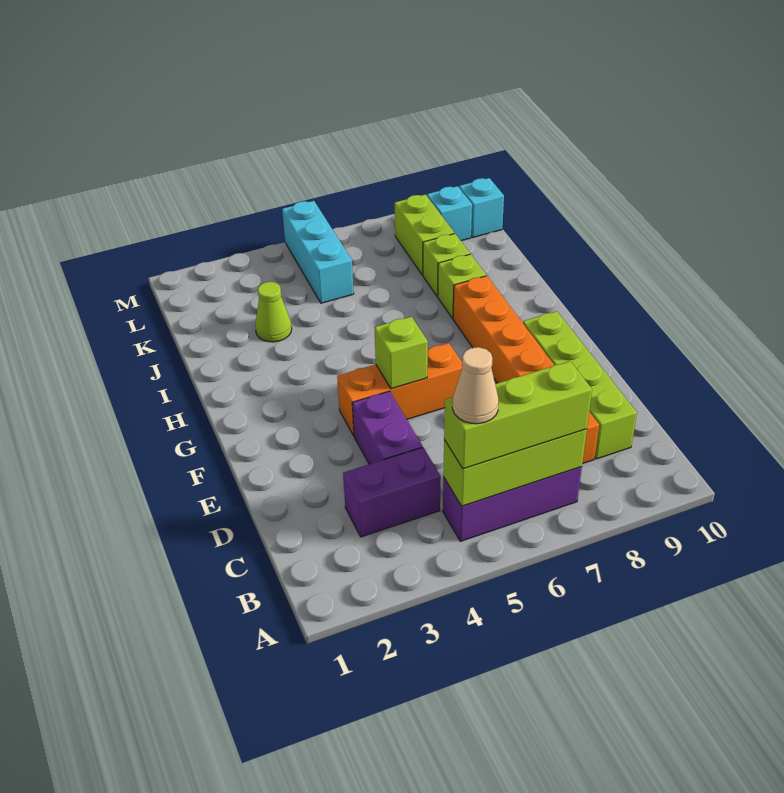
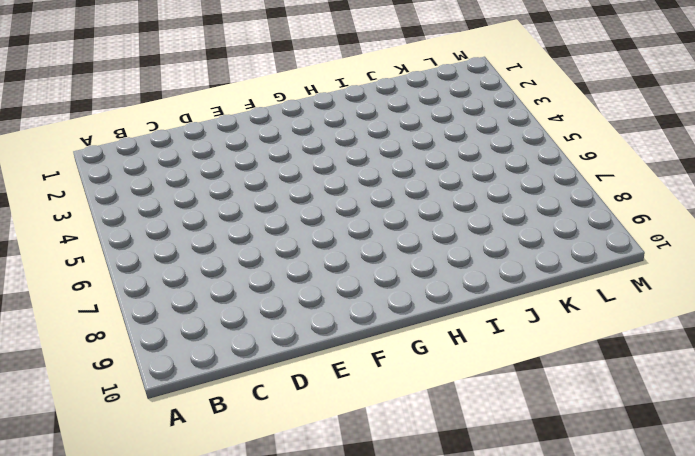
none -> purple brick B5:B7 level 1
none -> purple brick C3:C4 level 1
none -> orange brick C8:H8 level 1

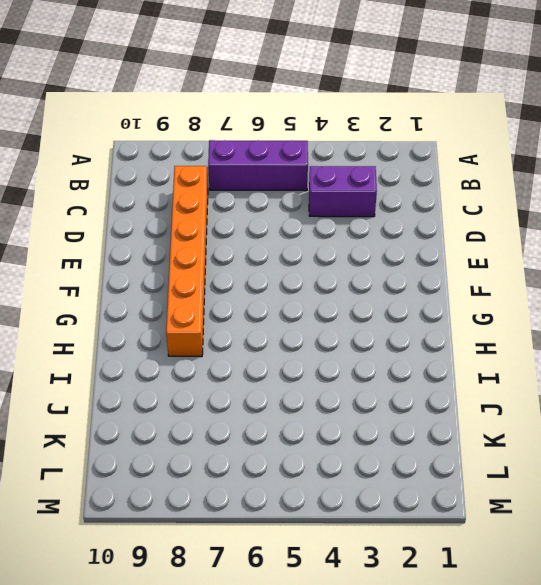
none -> lime brick C9:F9 level 1
none -> purple brick D4:E4 level 1
none -> orange brick F4:F6 level 1

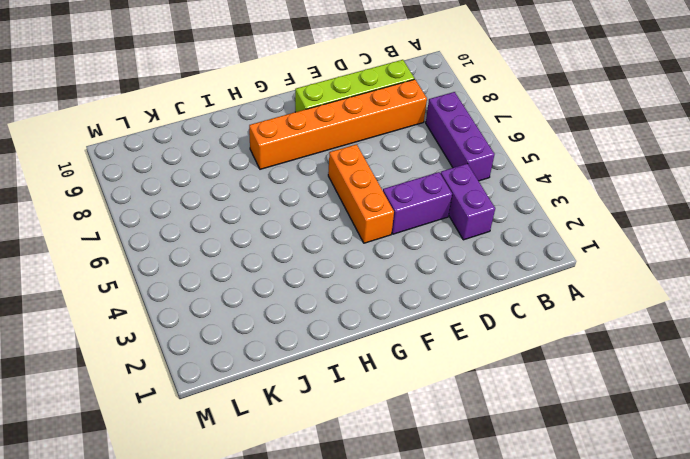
none -> lime brick I8 level 1
none -> lime cone J3 level 1
none -> lime brick J8 level 1

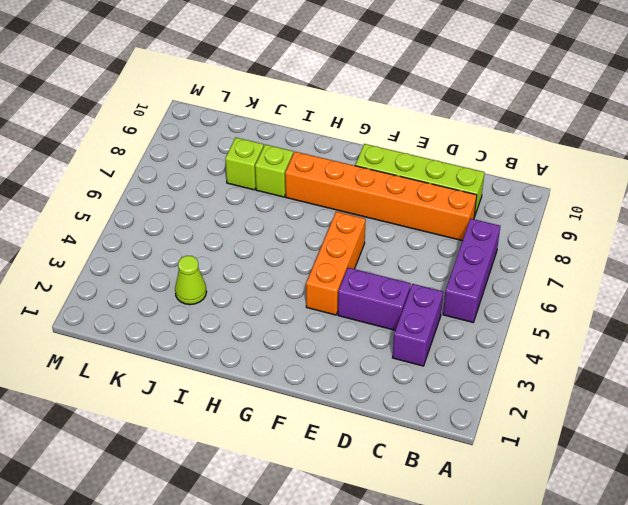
none -> cyan brick K5:M5 level 1
none -> lime brick K8:L8 level 1
none -> cyan brick L9 level 1

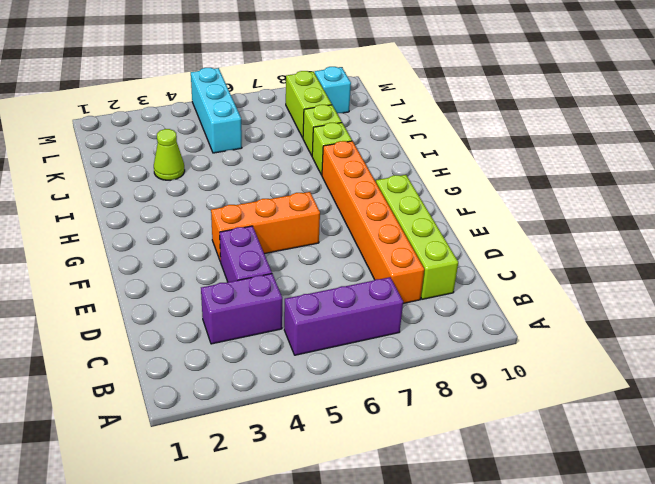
none -> cyan brick L10 level 1
none -> lime brick B5:B7 level 2
none -> lime brick F5 level 2

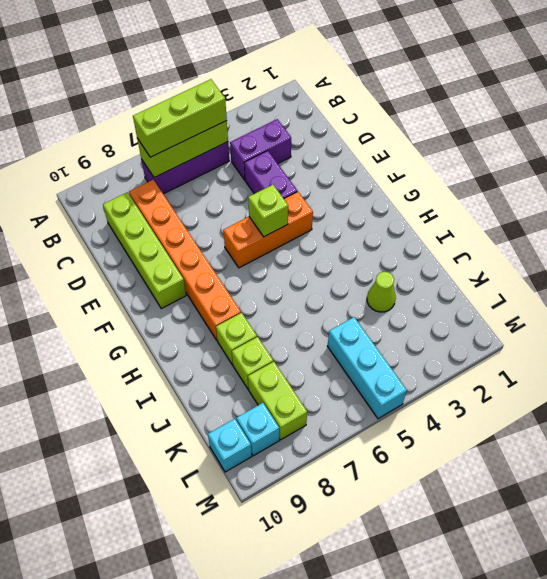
none -> tan cone B5 level 4

